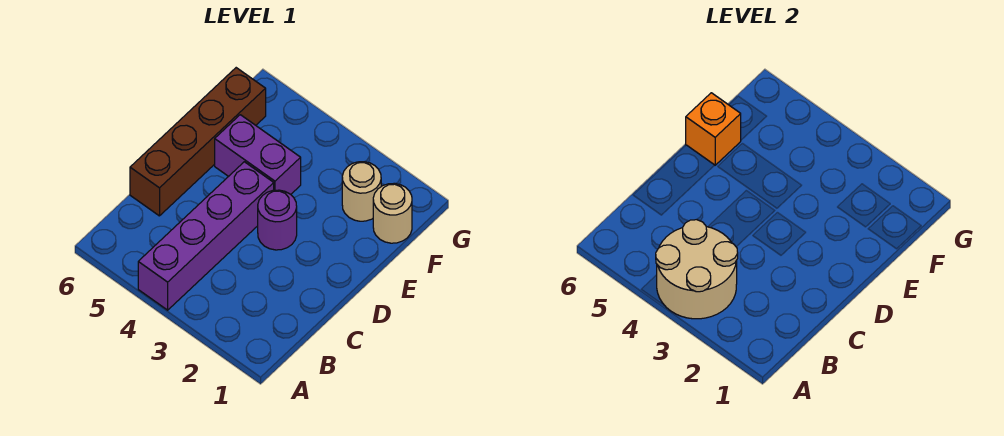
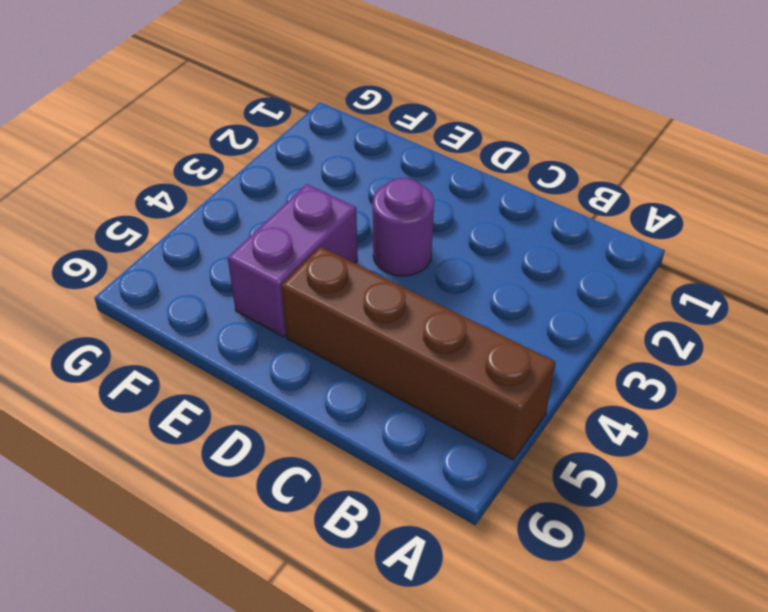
brown brick A5:D5 level 1 -> brown brick C6:F6 level 1
none -> purple brick A4:D4 level 1
none -> tan round brick F1 level 1

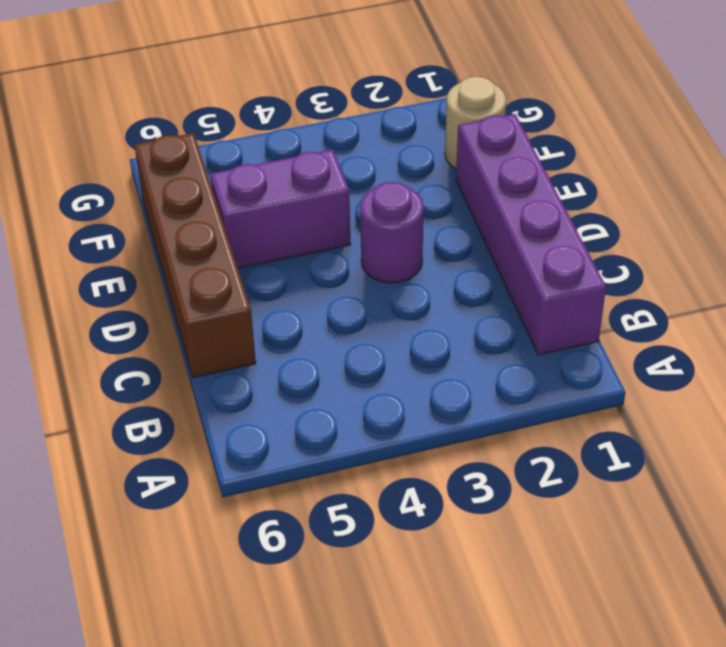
purple brick B1:E1 level 1 -> purple brick A4:D4 level 1
none -> tan round brick F2 level 1
none -> tan round brick A3:B4 level 2

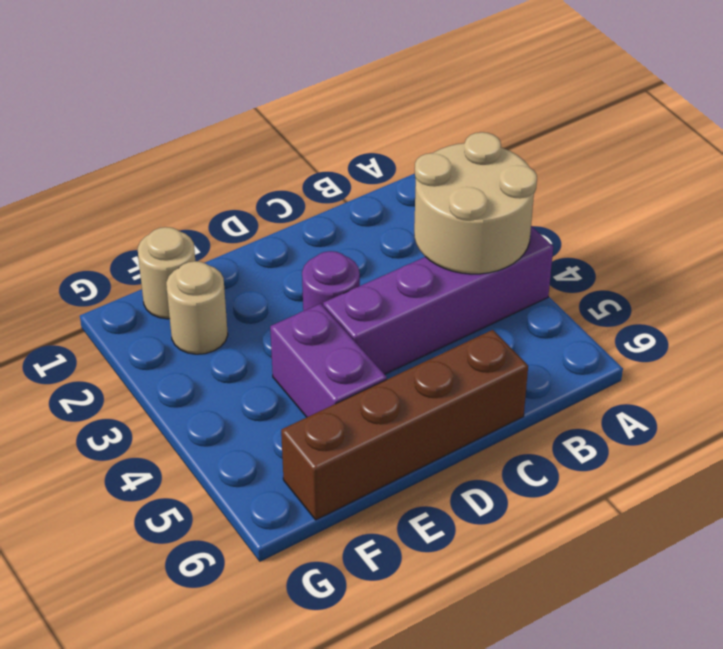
none -> orange brick E6 level 2

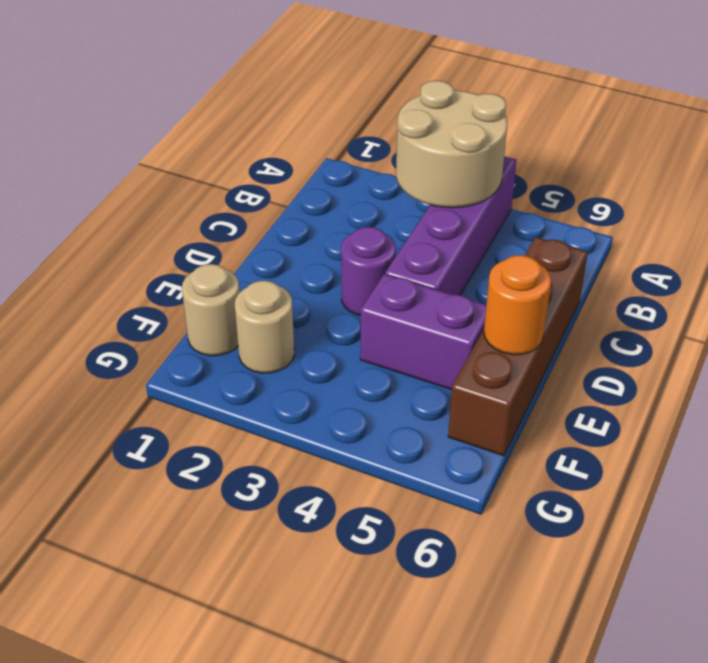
orange round brick E6 level 2 -> orange brick E6 level 2

